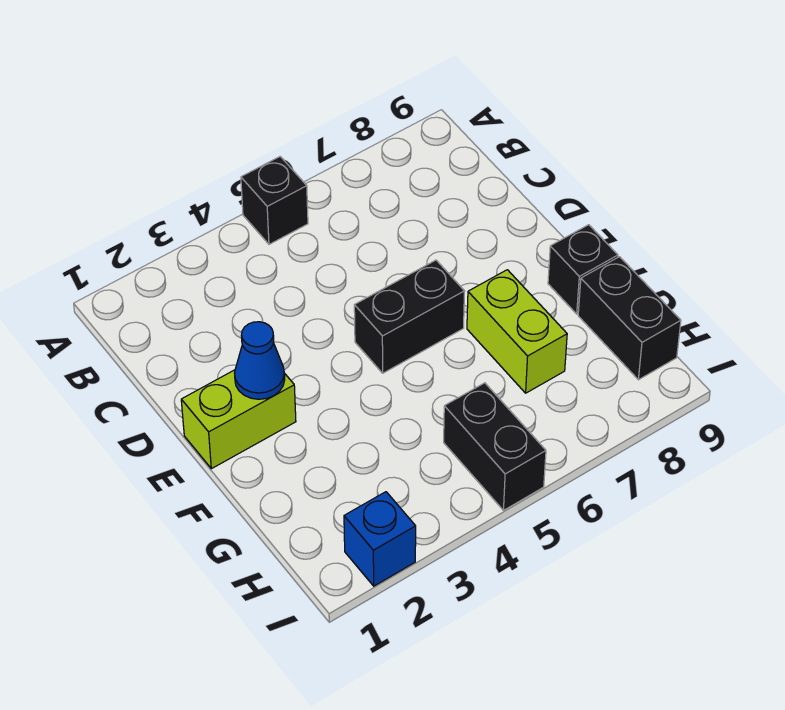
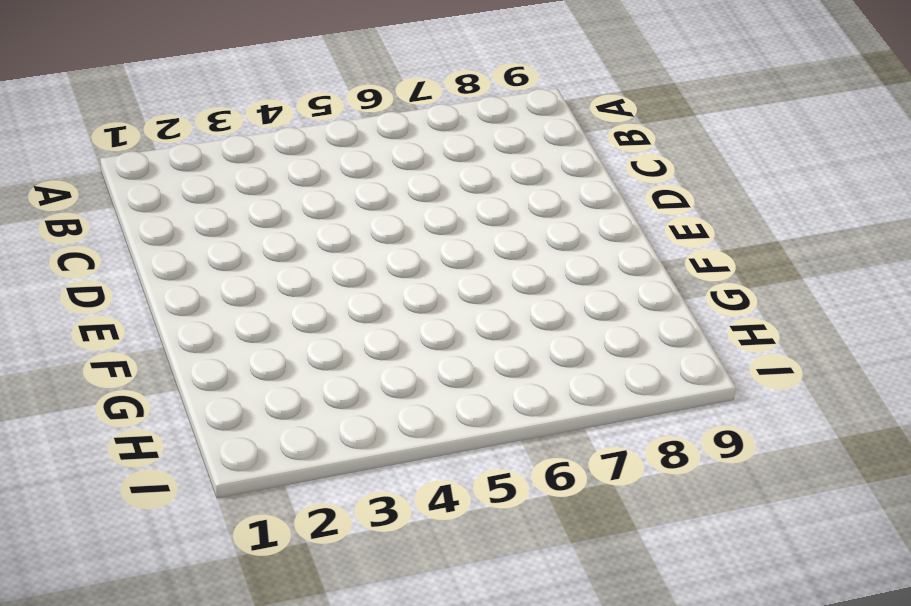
none -> black brick A5 level 1
none -> lime brick E1:E2 level 1

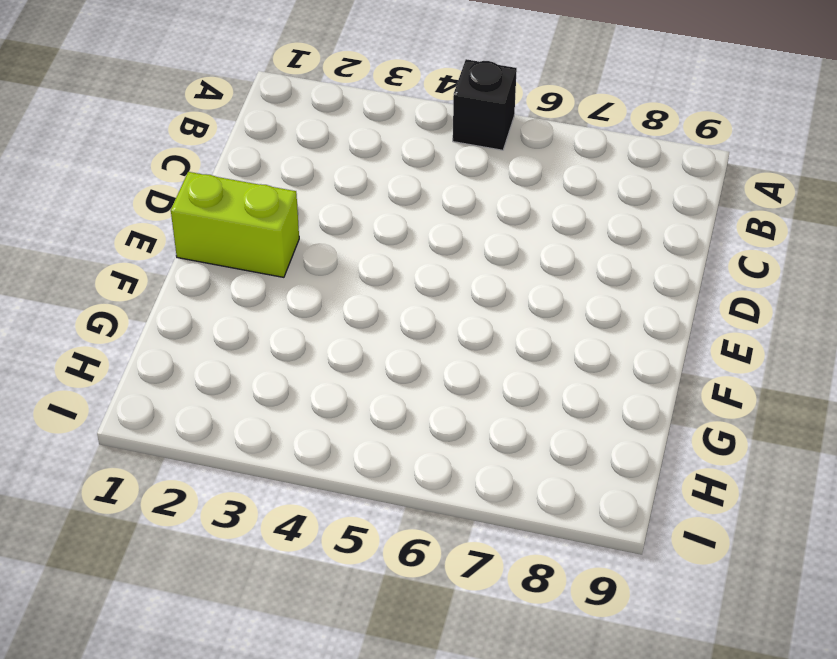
none -> black brick E5:E6 level 1
none -> lime brick F7:G7 level 1

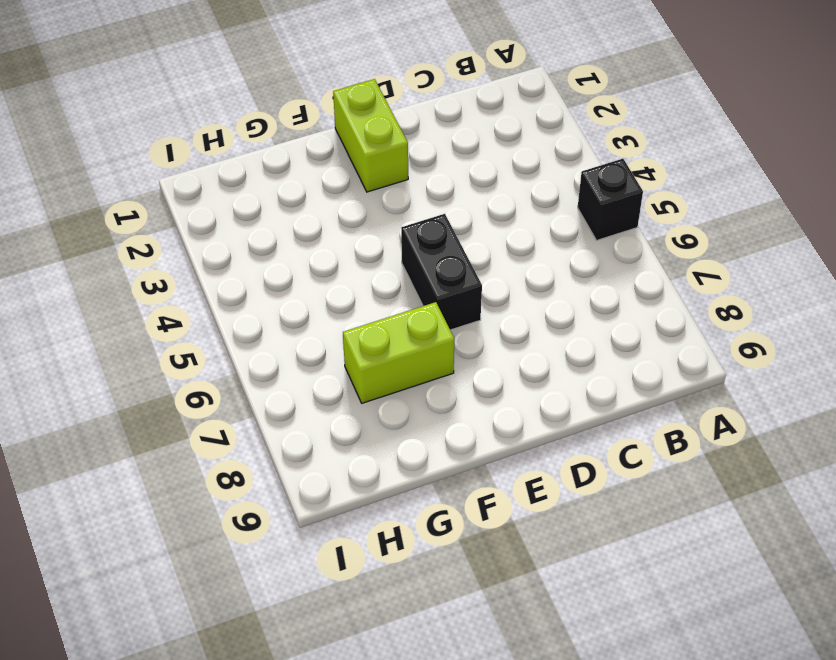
none -> black brick F9 level 1
none -> black brick G9:H9 level 1

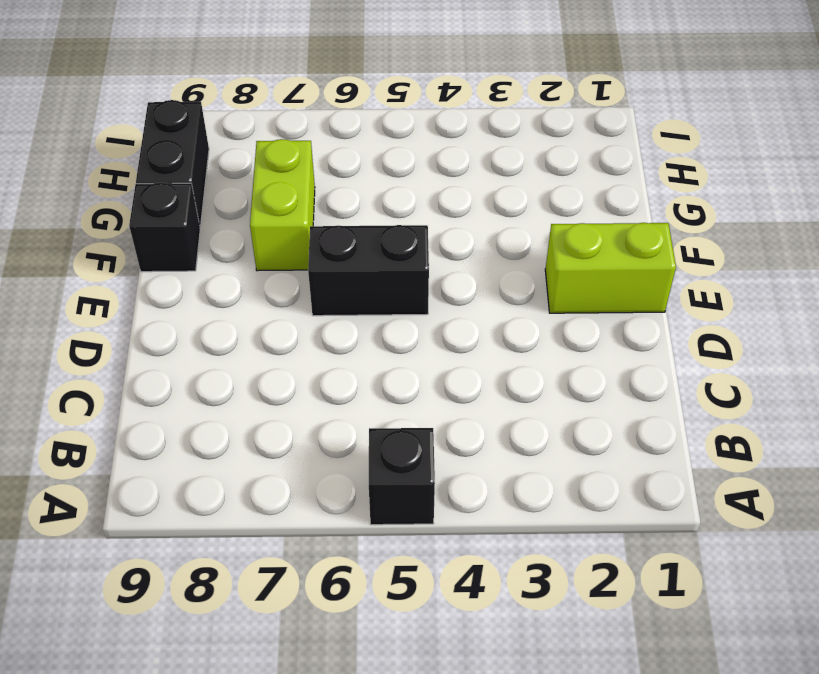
none -> black brick H5:I5 level 1
none -> blue brick I2 level 1

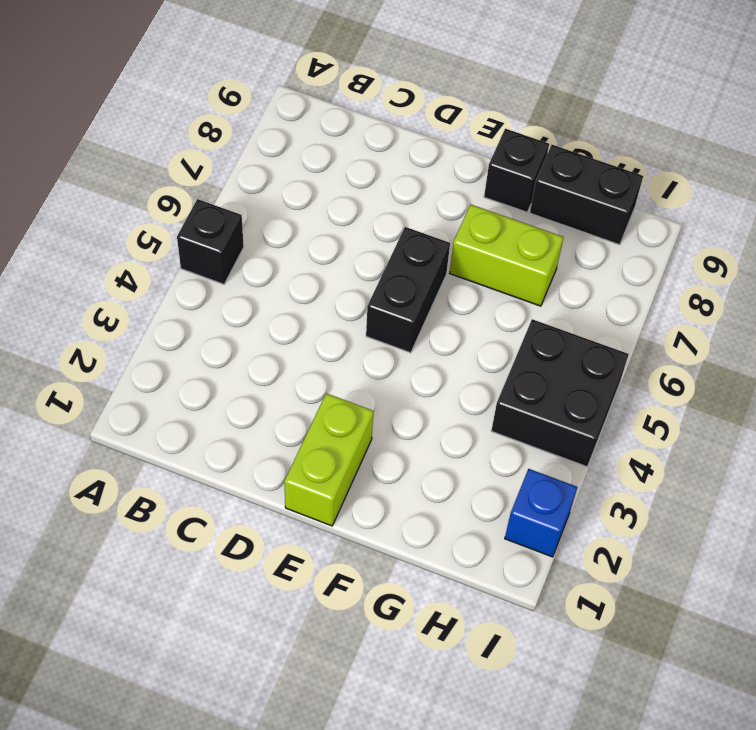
black brick H4:I5 level 1 -> black brick H5:I5 level 1
none -> blue cone E2 level 2

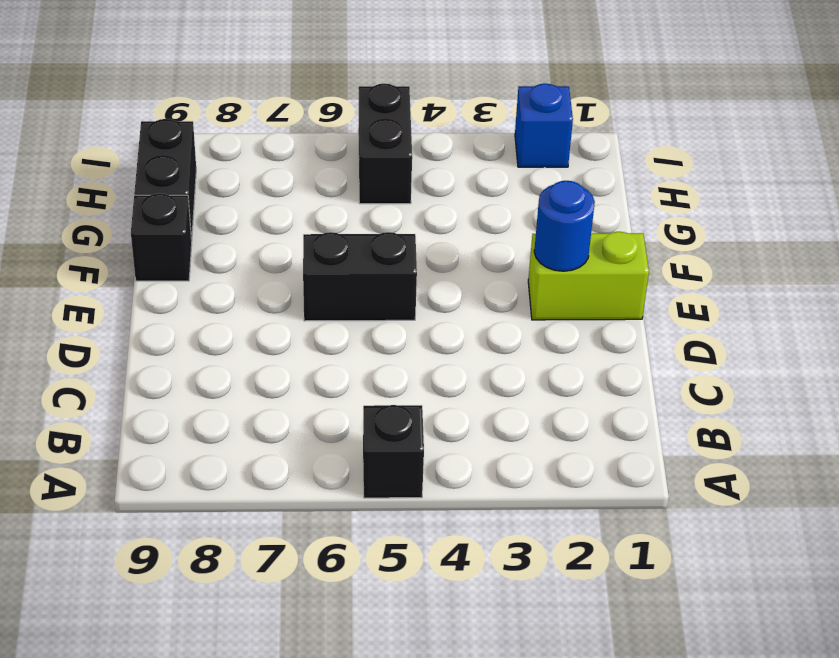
blue round brick E2 level 2 -> blue cone E2 level 2
none -> lime brick F7:G7 level 1

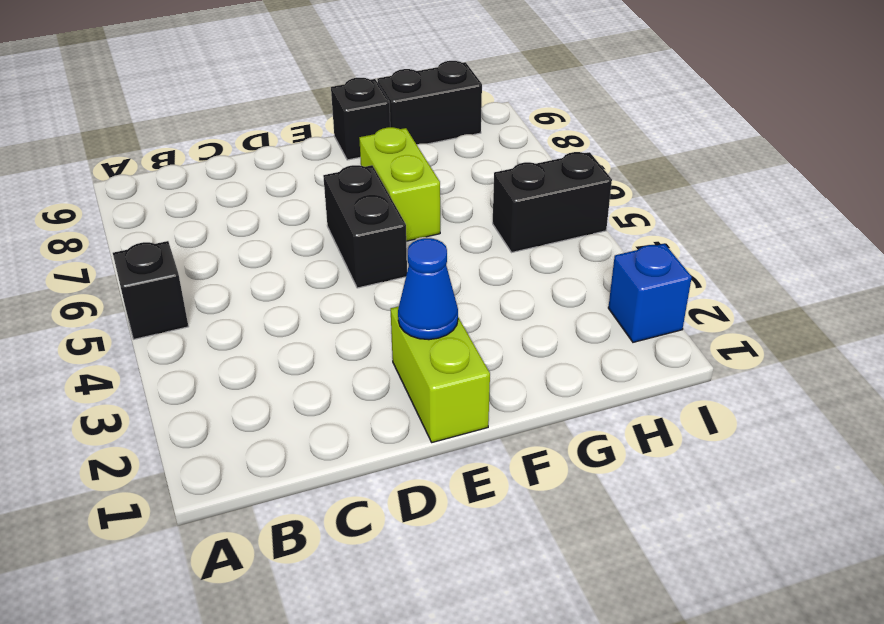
lime brick F6:F7 level 1 -> lime brick F7:G7 level 1

